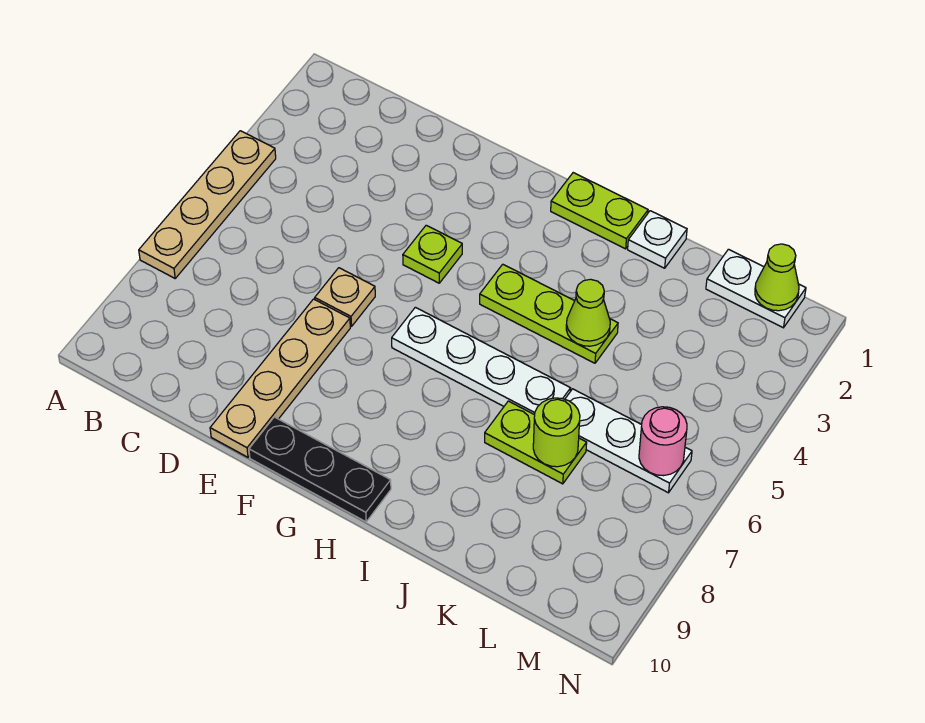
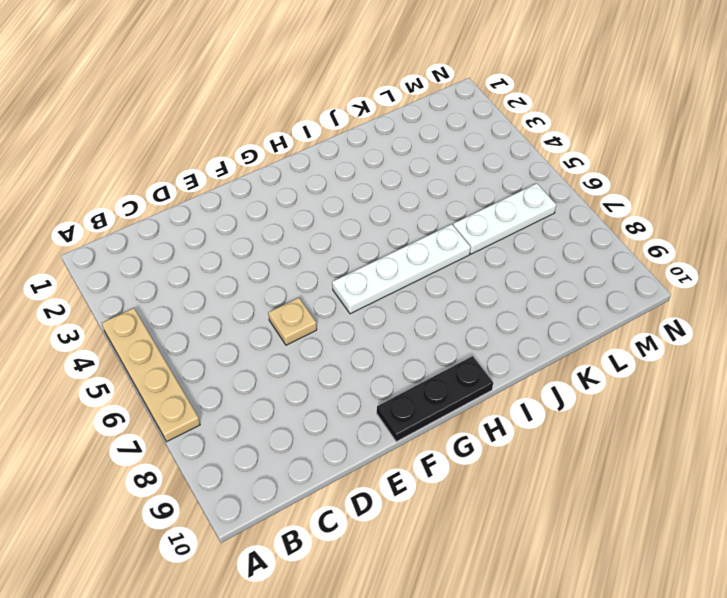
none -> tan plate E7:E10 level 1
none -> lime plate F4 level 1
none -> lime plate H1:I1 level 1

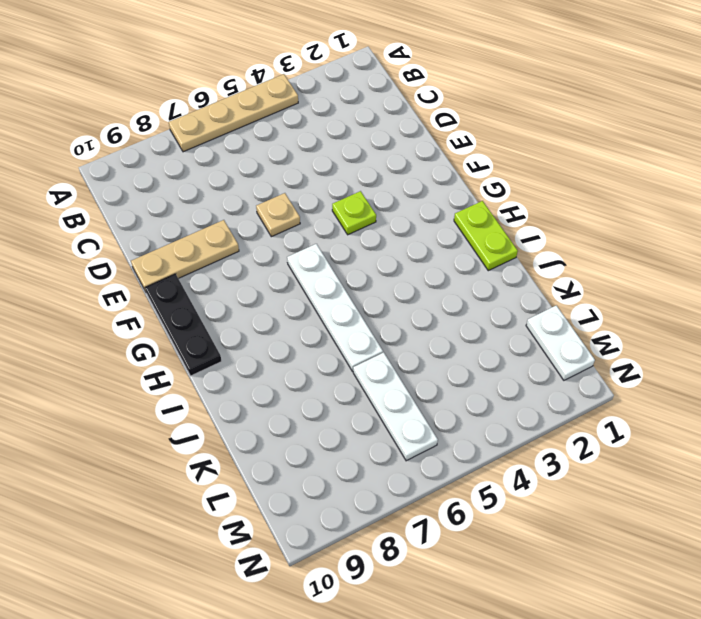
tan plate E8:E10 level 1 -> tan plate E7:E10 level 1
none -> lime plate H4:J4 level 1
none -> white plate J1 level 1
none -> lime plate J7:K7 level 1

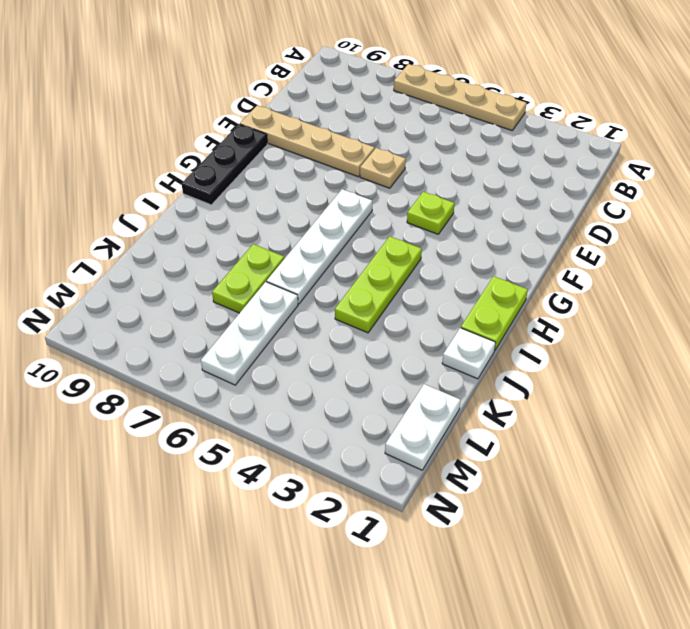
none -> lime cone J4 level 2
none -> lime round brick K7 level 2
none -> lime cone M1 level 2

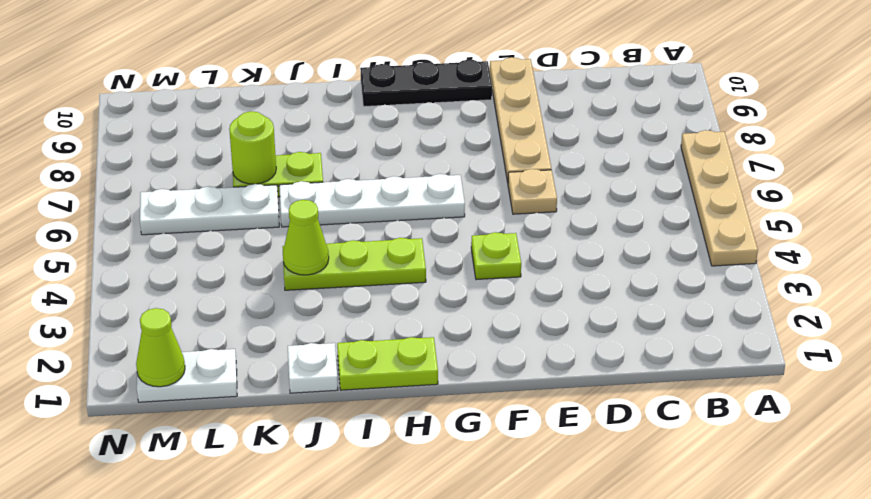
none -> pink round brick M6 level 2

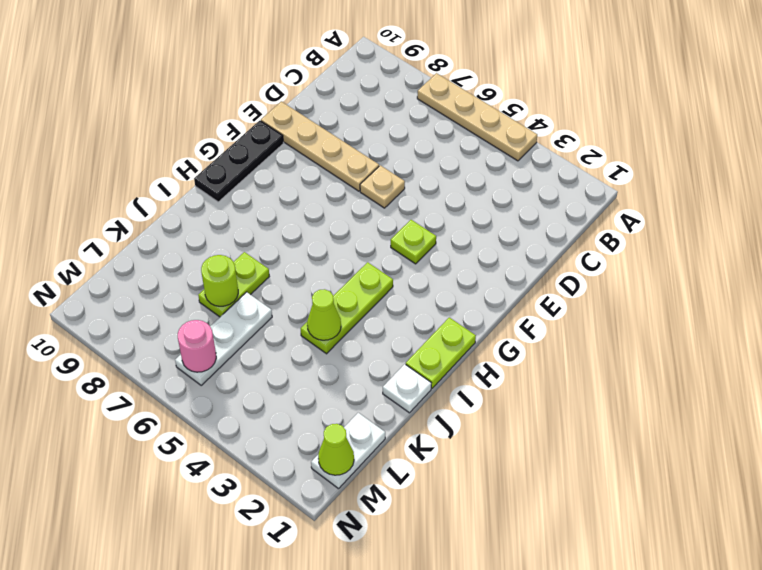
none -> white plate G6:J6 level 1

